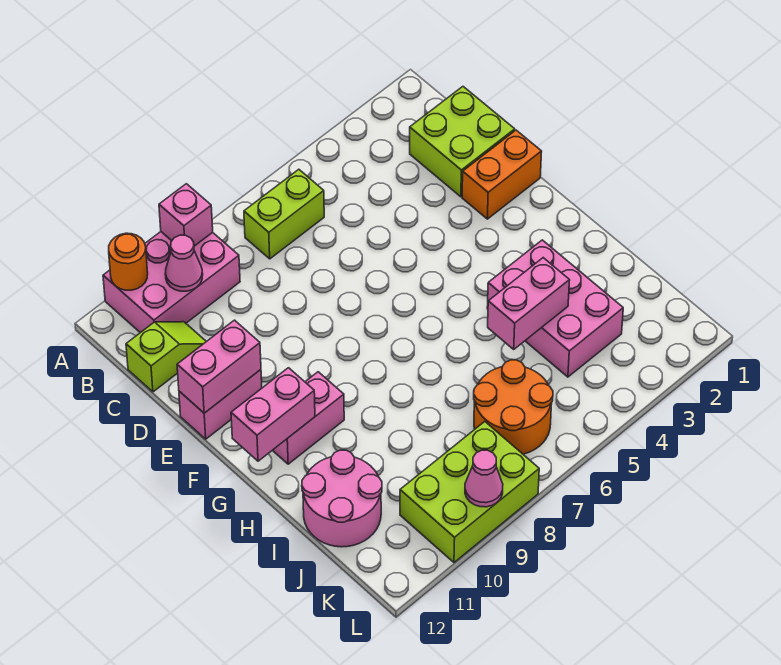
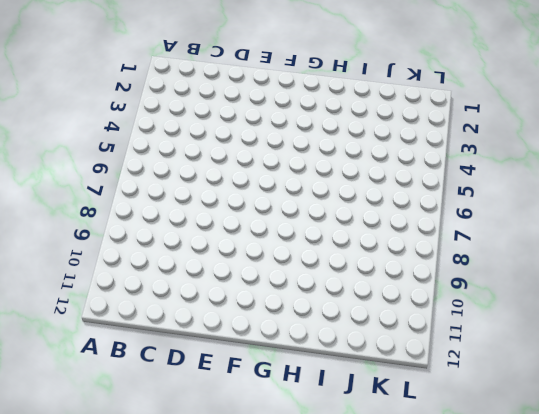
none -> pink brick A9:B11 level 1
none -> lime brick B6:B7 level 1
none -> lime brick C1:D2 level 1

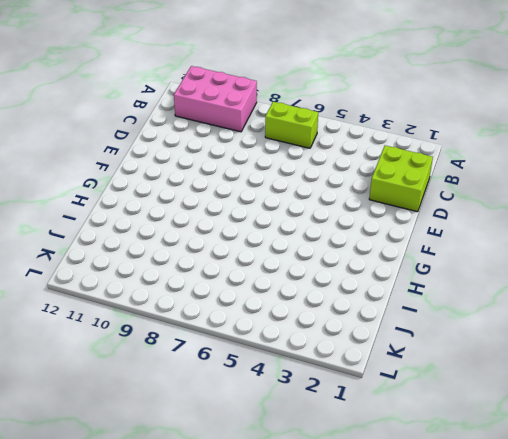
none -> lime slope C11:C12 level 1 top 12
none -> orange brick E1:E2 level 1
none -> pink brick E11:E12 level 1

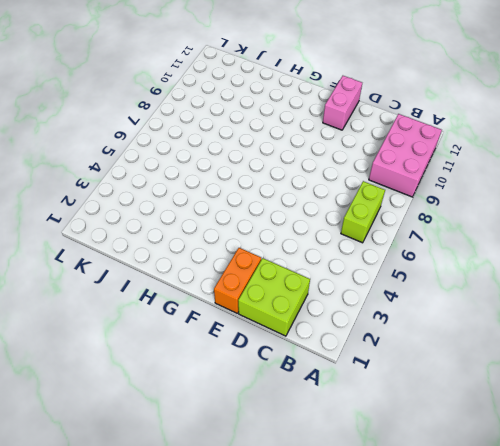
none -> lime slope C11:C12 level 1 top 12
none -> pink brick G10:G11 level 1
none -> pink brick H3:J4 level 1

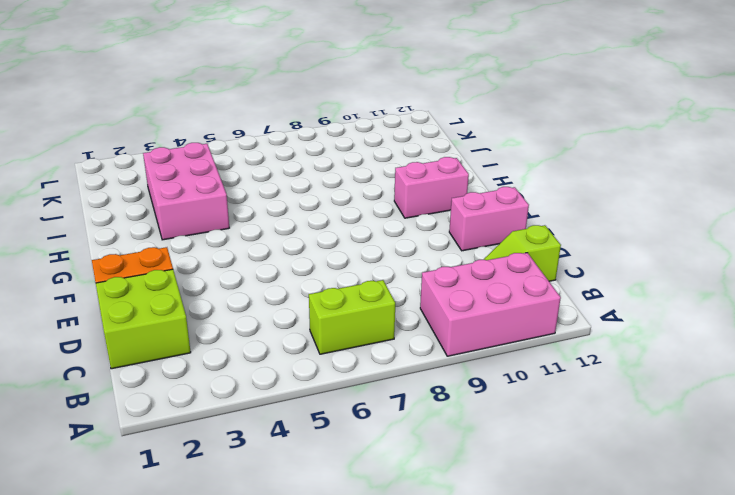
none -> pink round brick I11:J12 level 1
none -> orange round brick J6:K7 level 1
none -> lime brick K8:L10 level 1

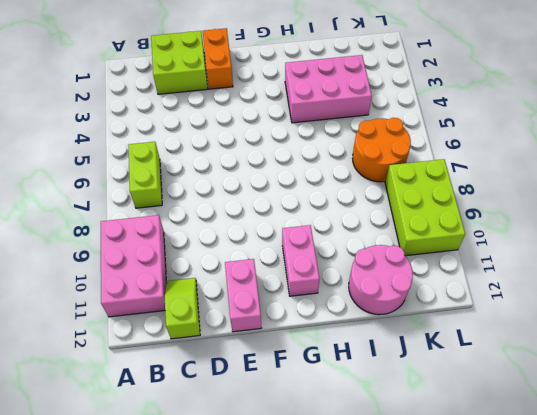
none -> pink brick A9 level 2
none -> orange round brick A11 level 2
none -> pink cone B10 level 2

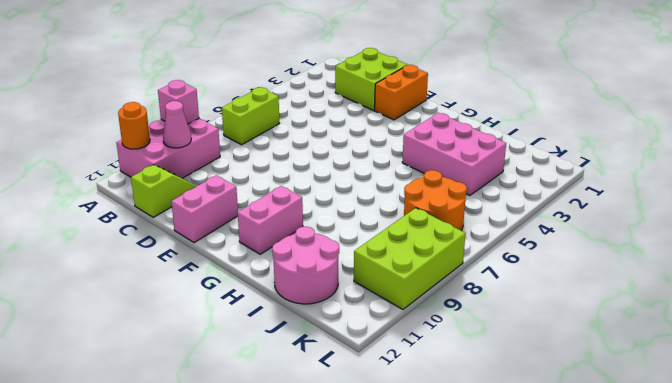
none -> pink brick E11:E12 level 2
none -> pink brick G11:G12 level 2
none -> pink brick I4:I5 level 2

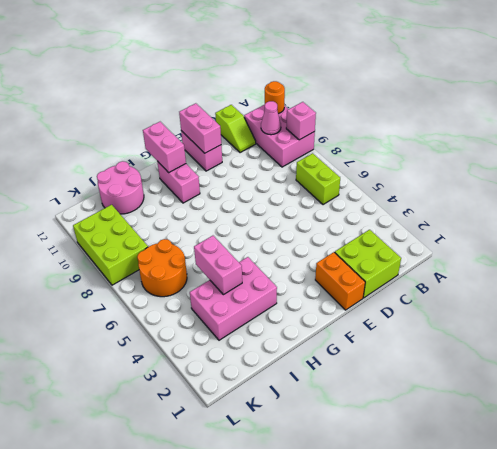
none -> pink cone L9 level 2

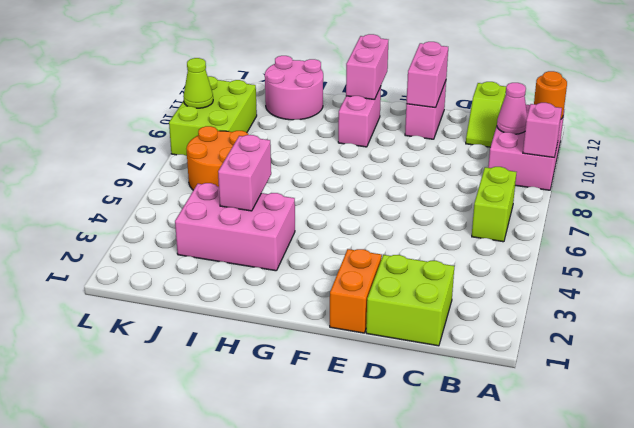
lime cone L9 level 2 -> pink cone L9 level 2

